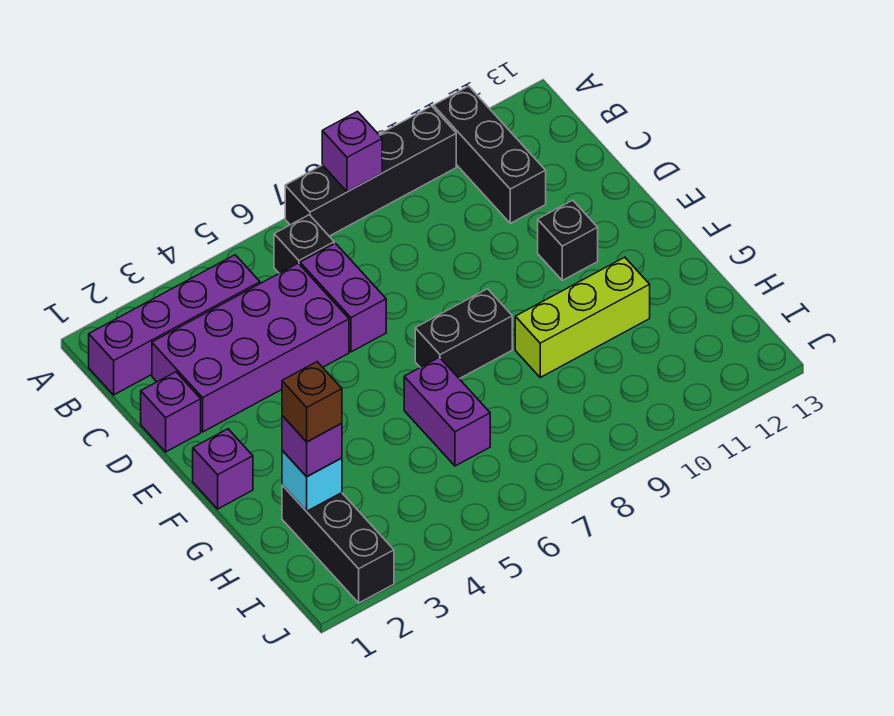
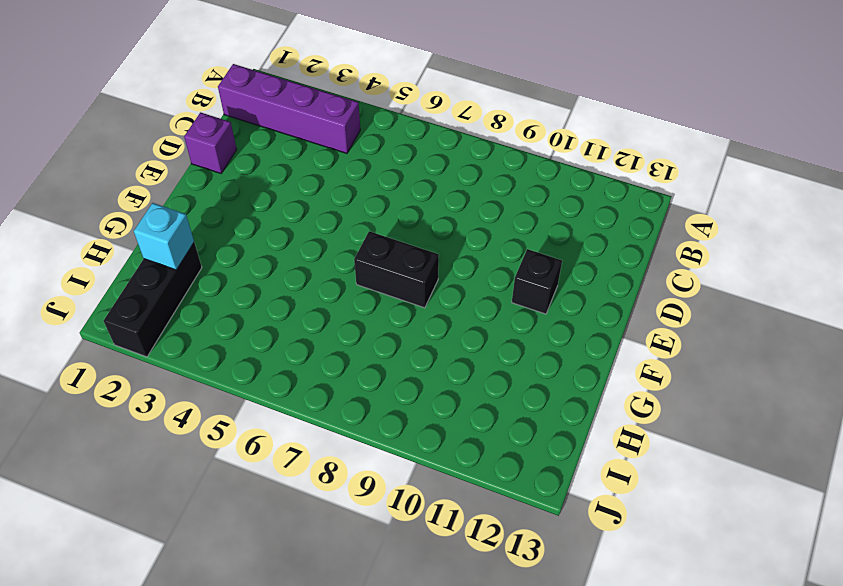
none -> black brick A7:A10 level 1
none -> black brick A11:C11 level 1
none -> black brick B6 level 1

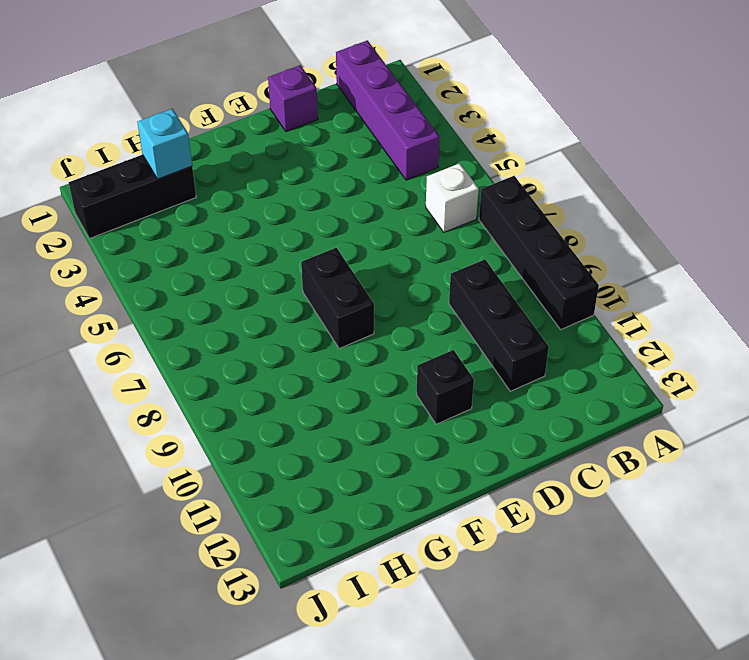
white brick B6 level 1 -> black brick B6 level 1
black brick C9:C11 level 1 -> black brick A11:C11 level 1
none -> purple brick C2:D5 level 1
none -> purple brick C6:D6 level 1
none -> purple brick F1 level 1

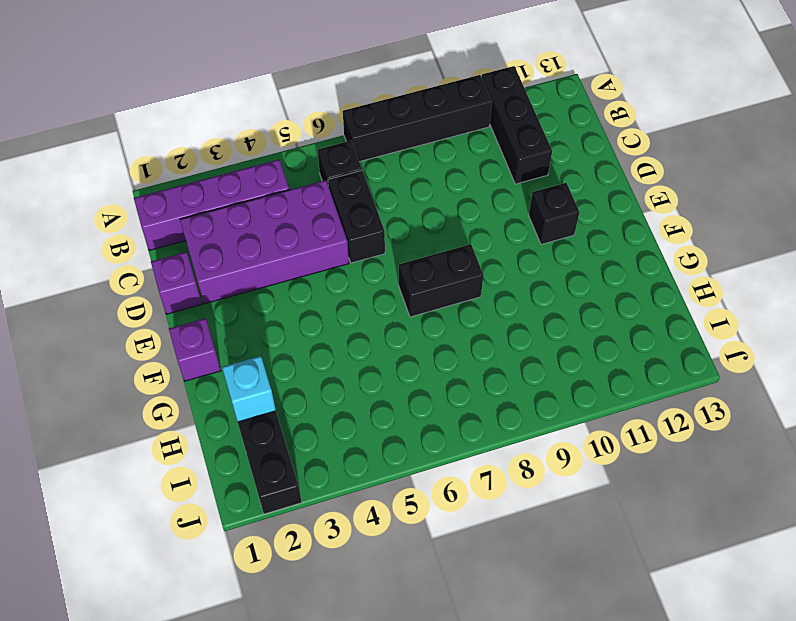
black brick C6:D6 level 1 -> purple brick C6:D6 level 1
none -> purple brick G6:H6 level 1
none -> lime brick G9:G11 level 1
none -> purple brick A8 level 2

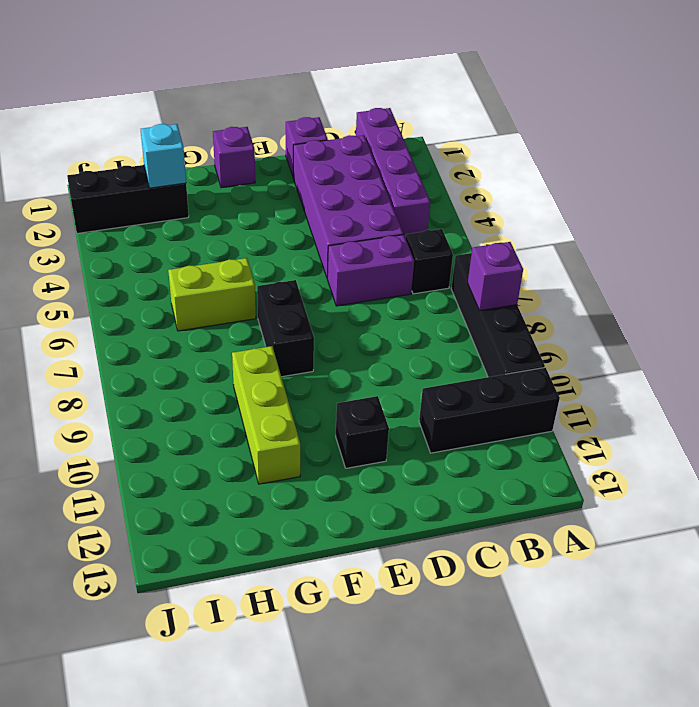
lime brick G6:H6 level 1 -> purple brick G6:H6 level 1
none -> purple brick H2 level 3
none -> brown brick H2 level 4

